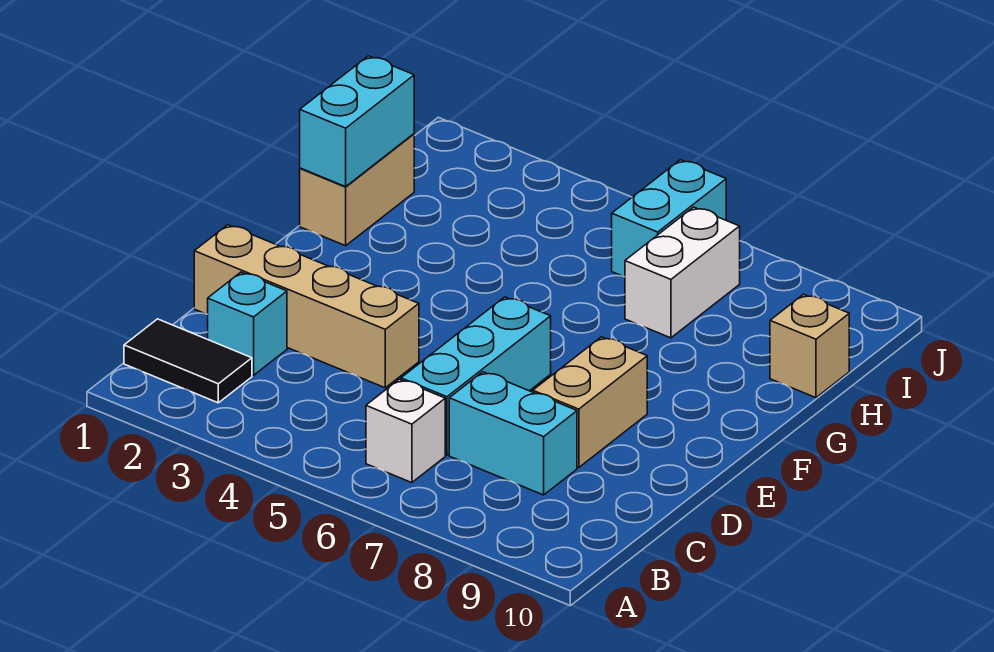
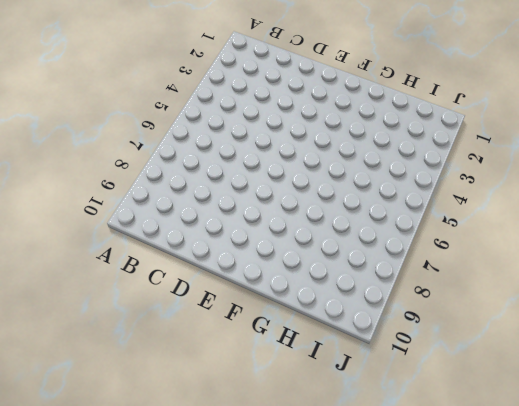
none -> black tile B1:B2 level 1
none -> white brick B6 level 1
none -> cyan brick C2 level 1

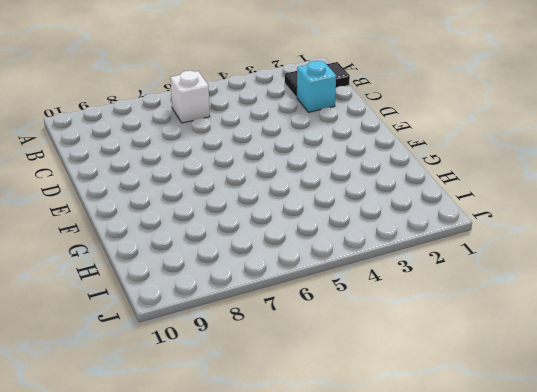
none -> cyan brick C6:E6 level 1
none -> cyan brick C7:C8 level 1
none -> tan brick D1:D4 level 1

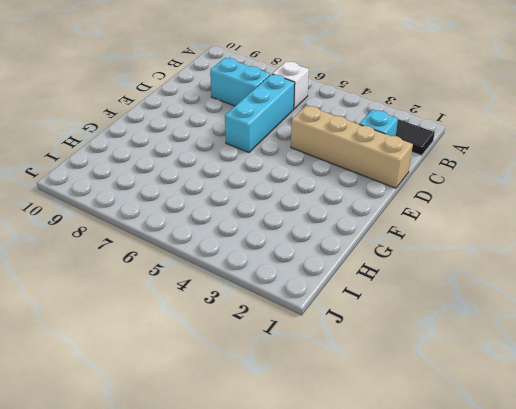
none -> tan brick D8:E8 level 1
none -> tan brick G1:H1 level 1
none -> white brick H7:I7 level 1

